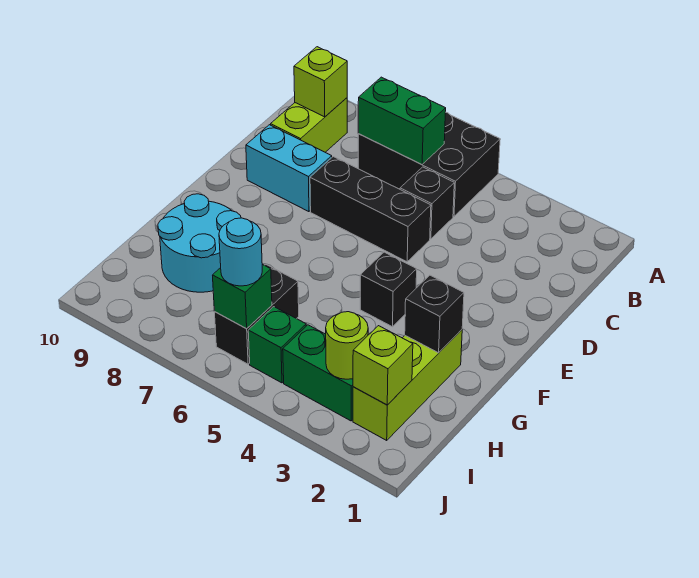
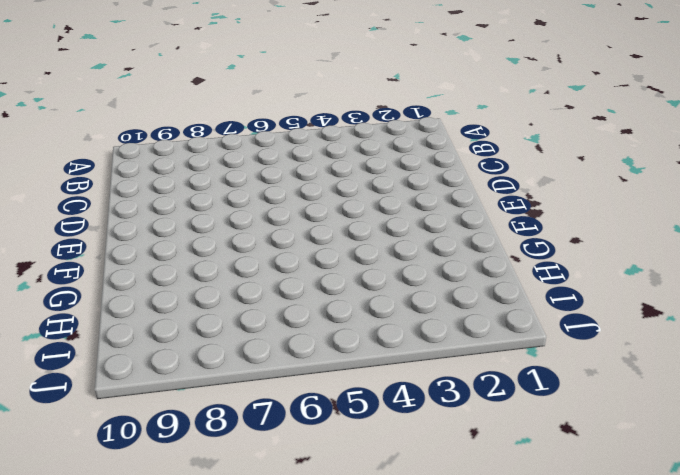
none -> black brick A5:B7 level 1
none -> lime brick B9:C9 level 1
none -> black brick C5 level 1

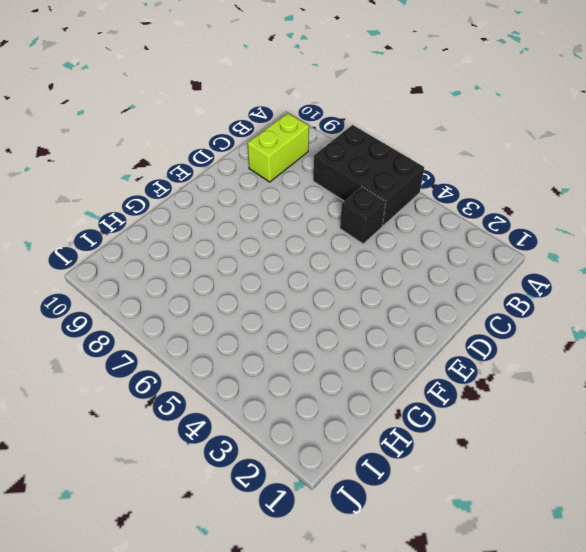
none -> black brick D5:D7 level 1
none -> cyan brick D8:D9 level 1
none -> black brick F4 level 1

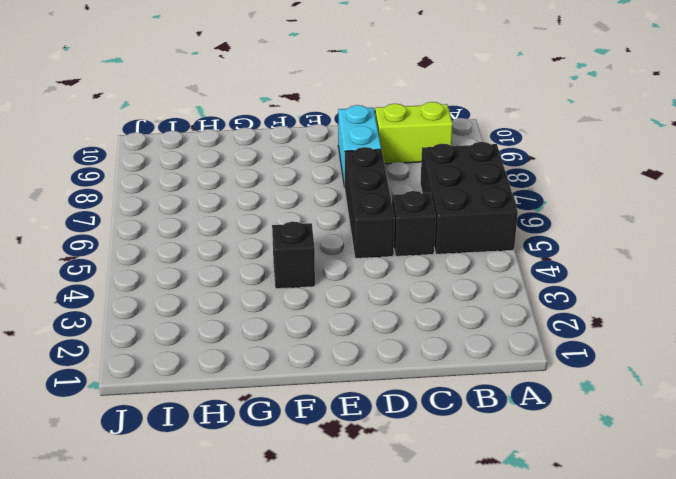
none -> lime brick G2:I2 level 1
none -> cyan round brick G8:H9 level 1
none -> black brick H6:I6 level 1

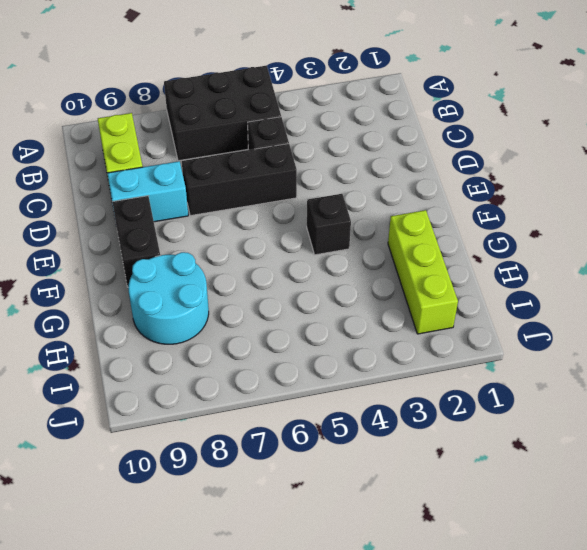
black brick E9:F9 level 1 -> black brick H6:I6 level 1
none -> green brick I3:I4 level 1
none -> green brick I5 level 1
none -> green brick B6:B7 level 2

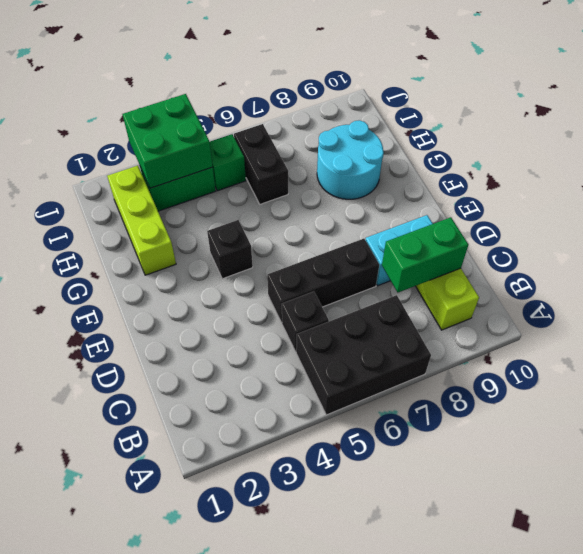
green brick C8:C9 level 2 -> green brick B6:B7 level 2
green brick I3:J4 level 2 -> lime round brick I3 level 2
none -> lime brick B9 level 2
none -> black brick G2 level 2
none -> lime brick I2 level 2

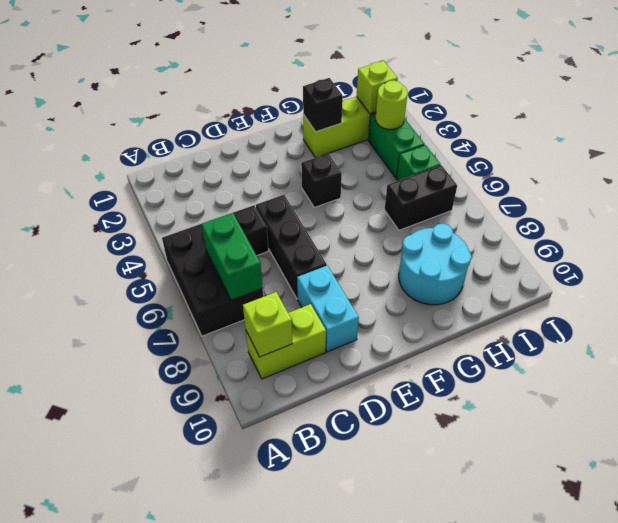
none -> green brick I6 level 2
none -> cyan round brick I6 level 3

